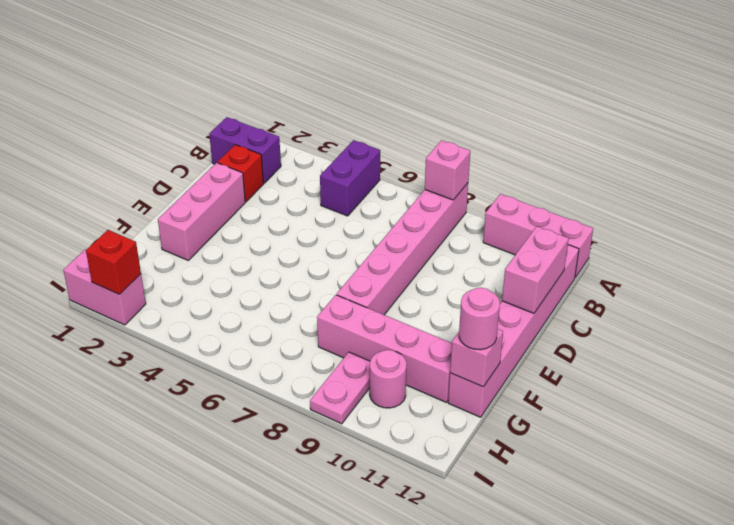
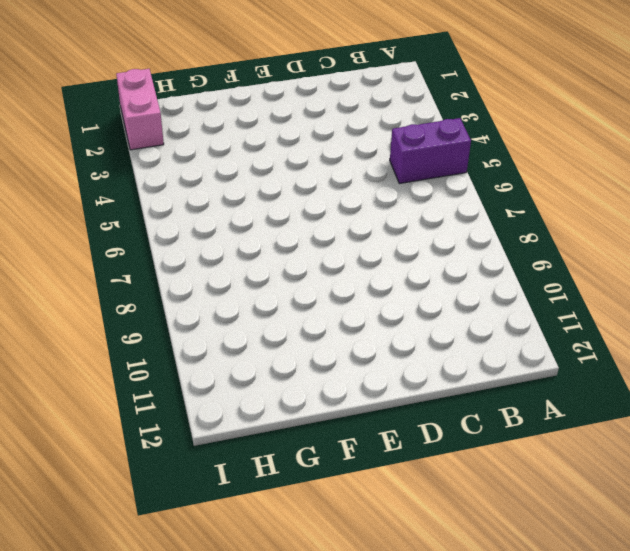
none -> pink brick A8:F8 level 1
none -> pink brick A10:A12 level 1
none -> purple brick B1:B2 level 1

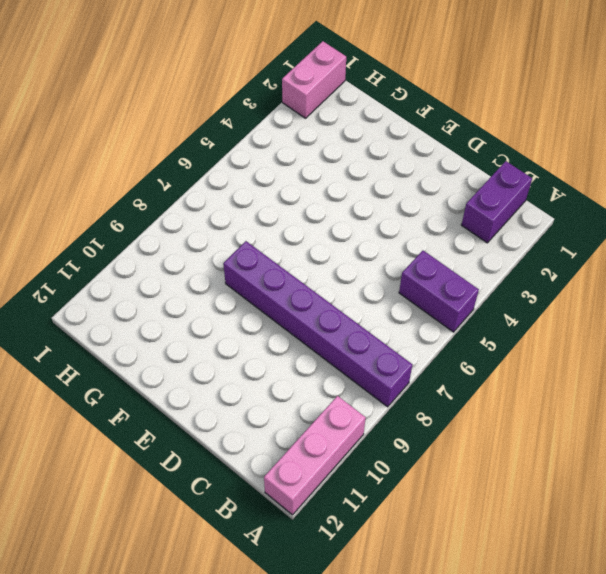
purple brick A8:F8 level 1 -> pink brick A8:F8 level 1
none -> pink brick B12:G12 level 1
none -> red brick C2 level 1
none -> pink brick D2:F2 level 1

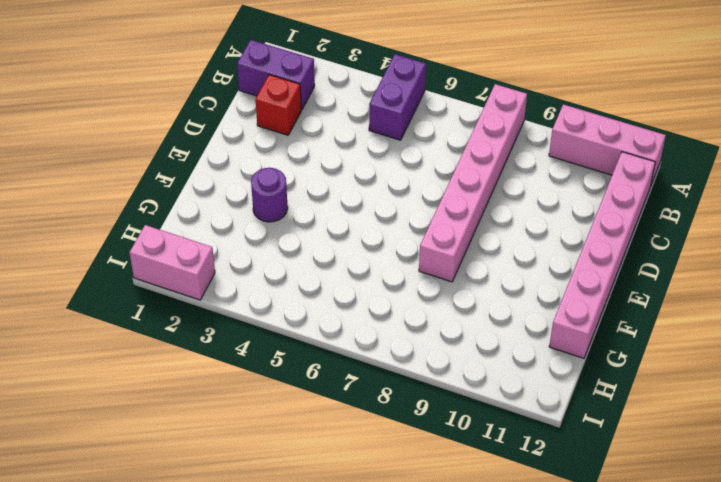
purple round brick F3 level 1 -> none
none -> pink brick D2:F2 level 1
none -> pink brick G8:G11 level 1
none -> pink plate H9:I9 level 1

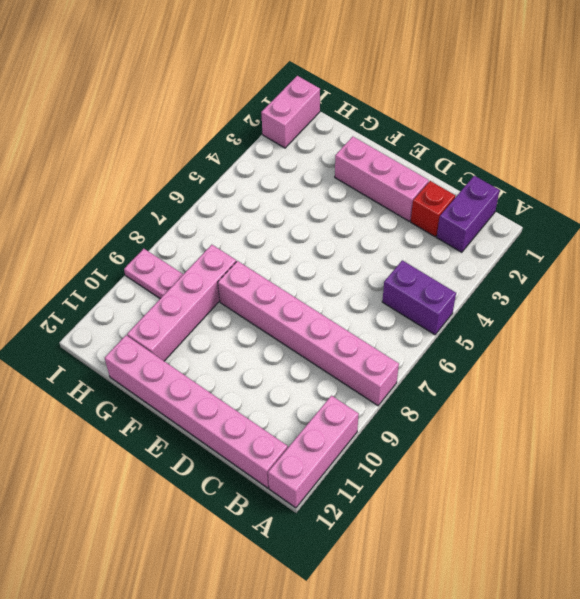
none -> pink round brick H10 level 1
none -> pink brick A8 level 2
none -> pink brick C12:D12 level 2

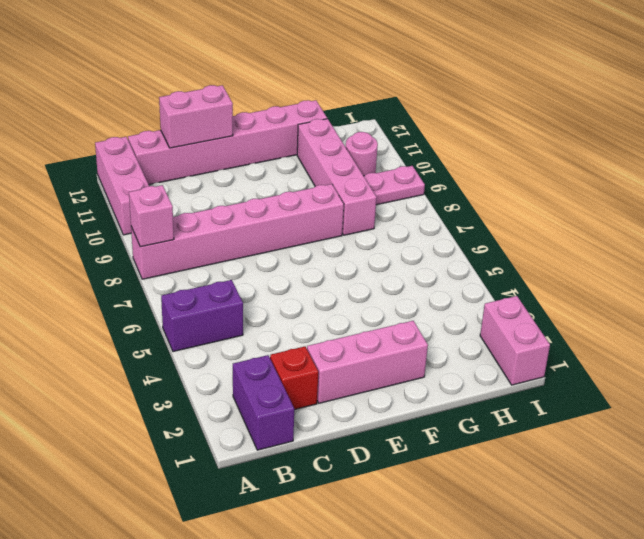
none -> pink brick G12 level 2
none -> red brick I2 level 2
none -> pink round brick G12 level 3

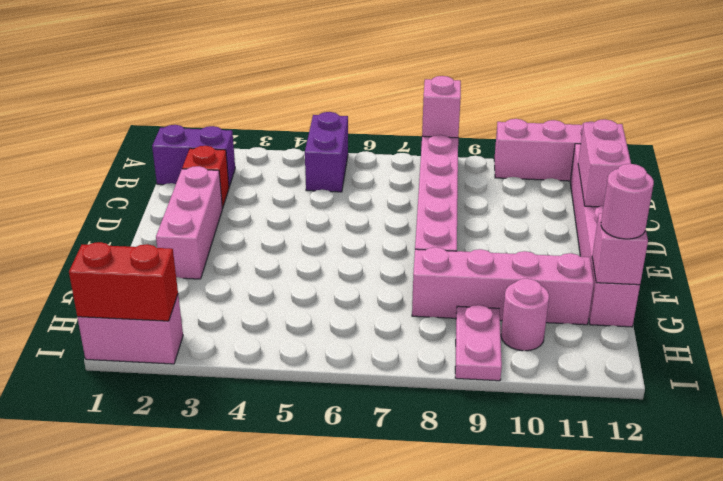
red brick I1:I2 level 2 -> red brick I2 level 2

